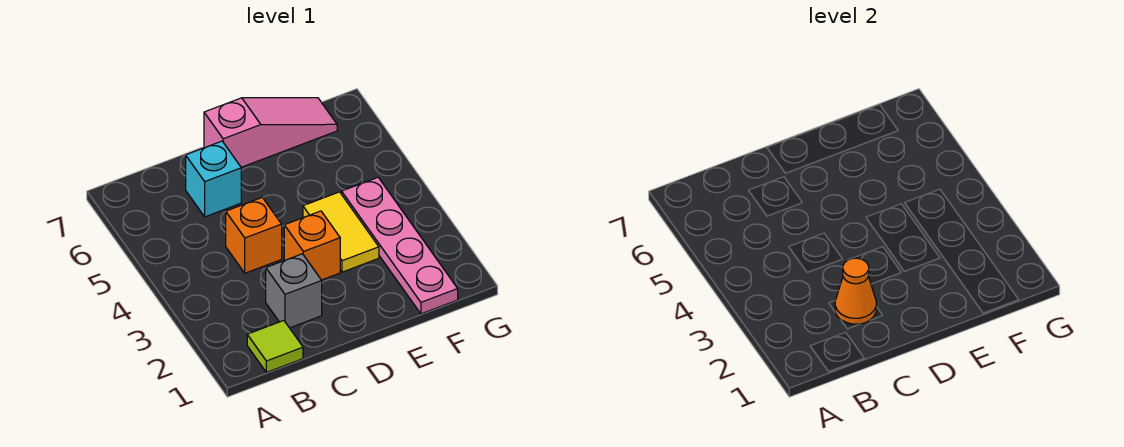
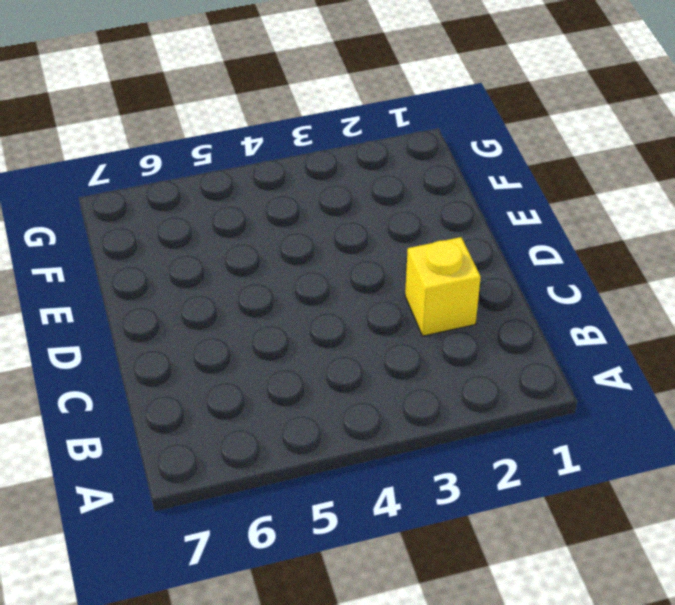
yellow brick C2 level 1 -> grey brick C2 level 1
none -> lime tile B1 level 1
none -> orange brick C4 level 1

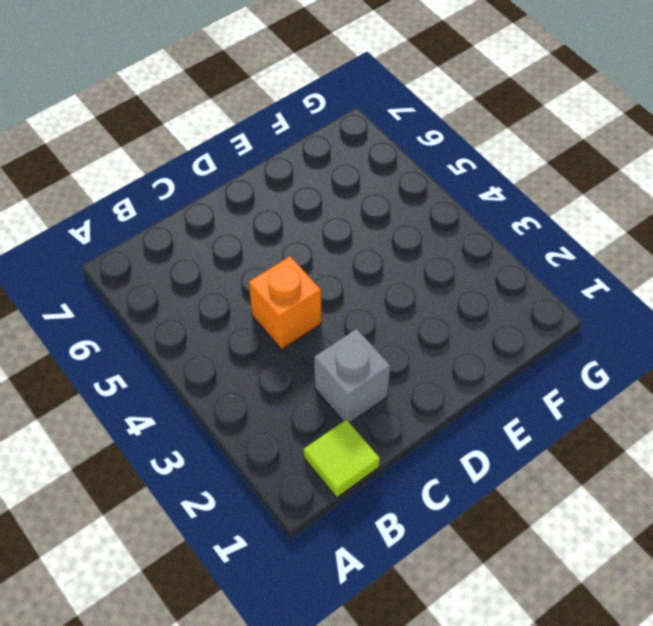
none -> cyan brick C6 level 1
none -> orange brick D3 level 1

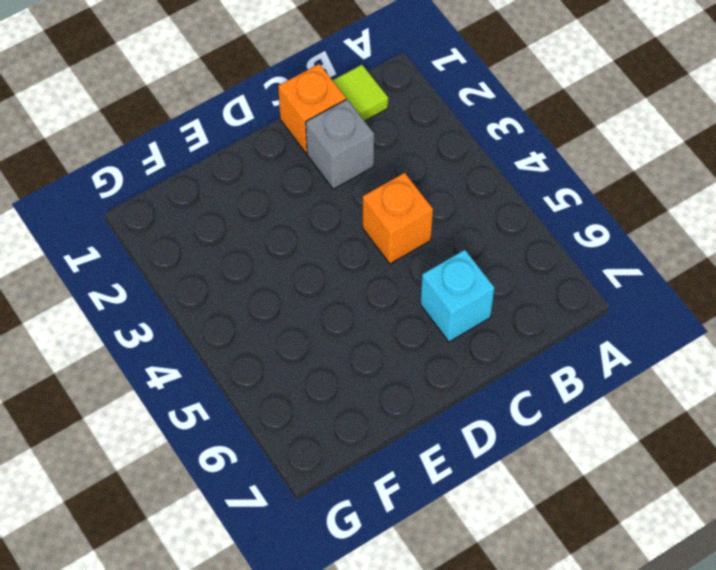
orange brick C1 level 1 -> orange brick D3 level 1
none -> pink slope D7:F7 level 1 top D
none -> yellow tile E3:E4 level 1

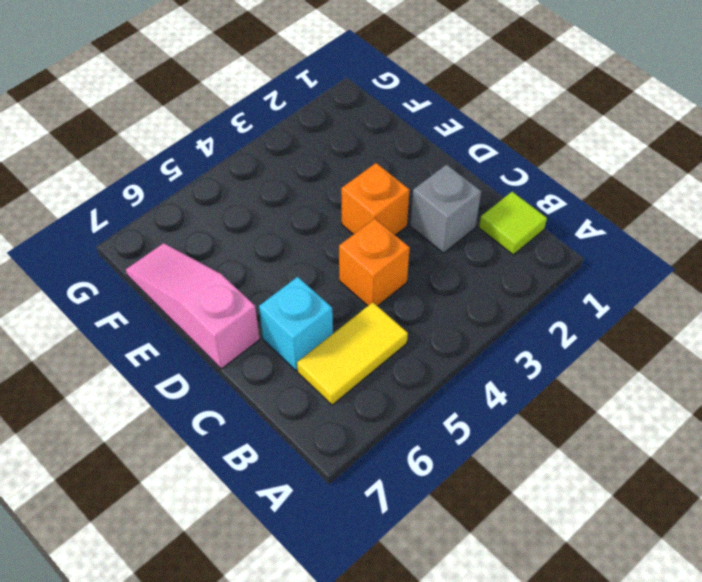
yellow tile B5:B6 level 1 -> yellow tile E3:E4 level 1
none -> pink plate F1:F4 level 1
none -> orange cone C2 level 2

